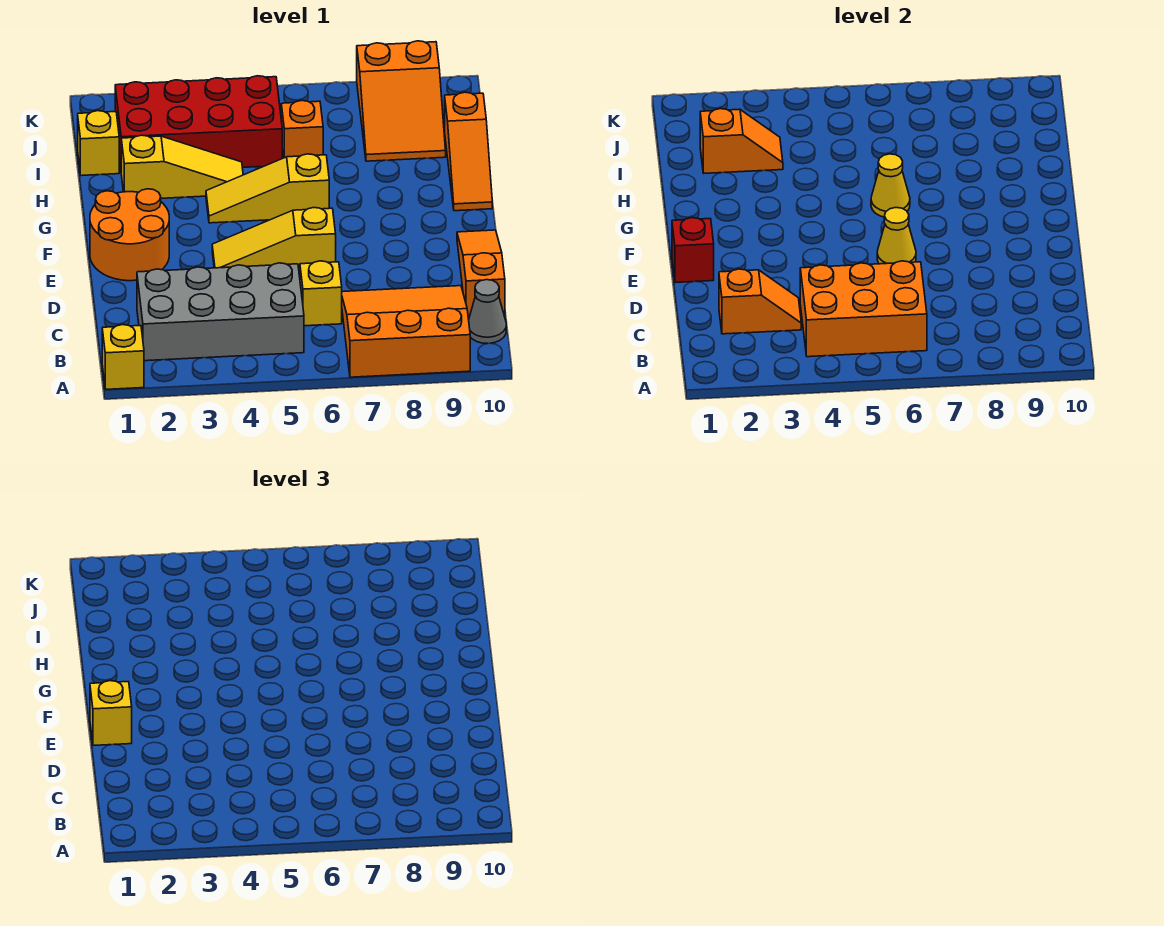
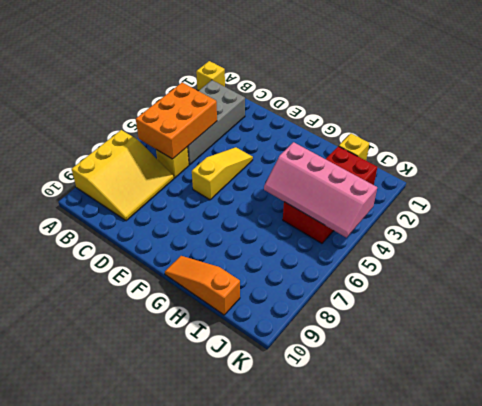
yellow slope A7:C9 level 1 top A -> orange slope A7:C9 level 1 top A
pink slope H4:K5 level 2 top 4 -> none
none -> grey cone B10 level 1
none -> orange slope C10:E10 level 1 top C
none -> orange round brick E1:F2 level 1

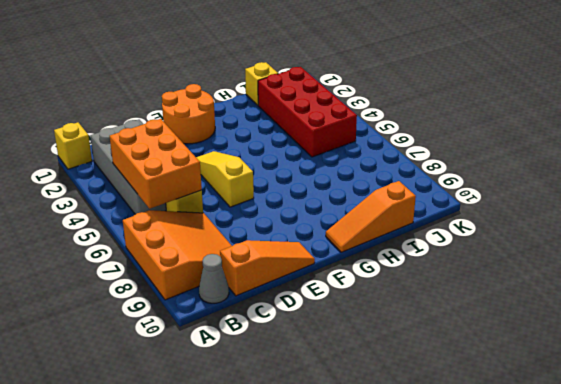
none -> yellow slope G4:G6 level 1 top 6
none -> yellow slope H2:H4 level 1 top 2
none -> orange brick I6 level 1

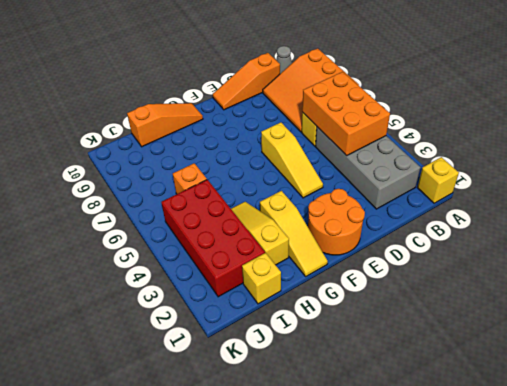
yellow slope G1:G3 level 1 top 3 -> yellow slope G4:G6 level 1 top 6
none -> orange slope I8:K9 level 1 top K
none -> orange slope C2:C3 level 2 top 2
none -> red brick E1 level 2

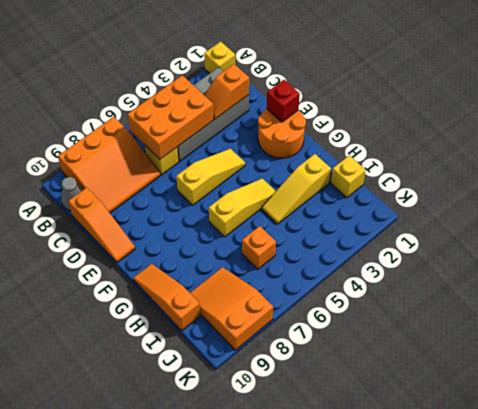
none -> red brick I2:J5 level 1
none -> yellow cone E6 level 2
none -> yellow cone G6 level 2

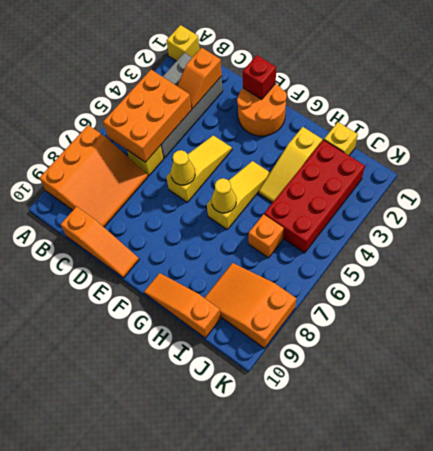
none -> grey cone B10 level 1
none -> orange slope I2:I3 level 2 top 2
none -> yellow brick E1 level 3

